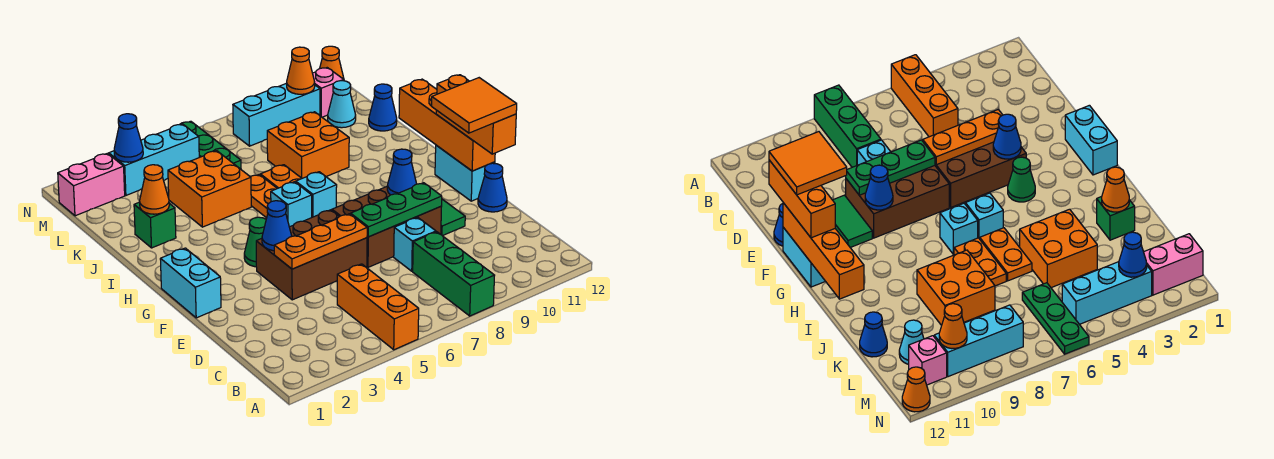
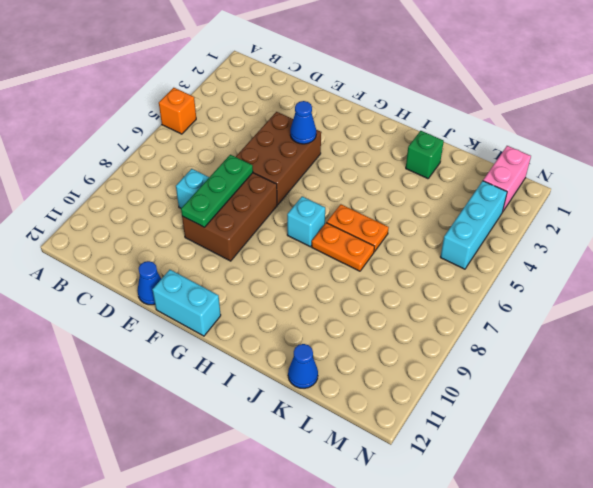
orange brick A5 level 1 -> orange brick A5:C5 level 1
none -> green brick A8:C8 level 1
none -> green tile E10:F10 level 1
none -> cyan brick F1:G1 level 1
none -> green cone G4 level 1

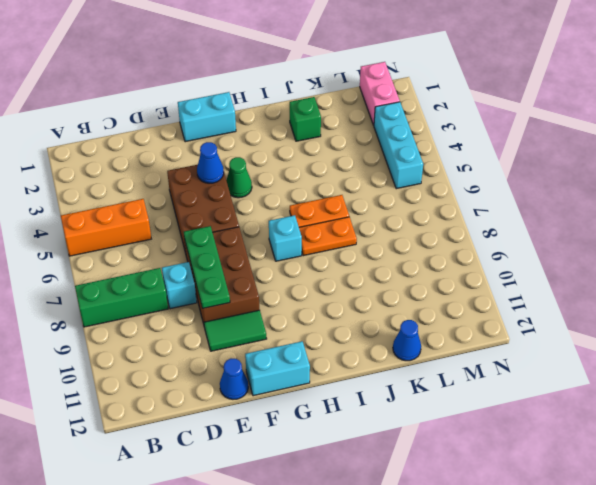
none -> cyan brick H6 level 1
none -> orange brick J4:K5 level 1
none -> orange brick J8:K9 level 1
none -> green plate L6:N6 level 1

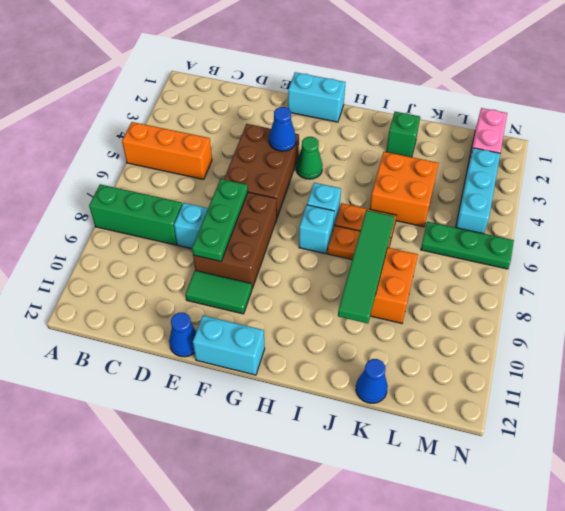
green tile J7:J10 level 2 -> none
none -> cyan cone L11 level 1
none -> cyan brick M8:M10 level 1
none -> pink brick M11 level 1
none -> orange cone N12 level 1

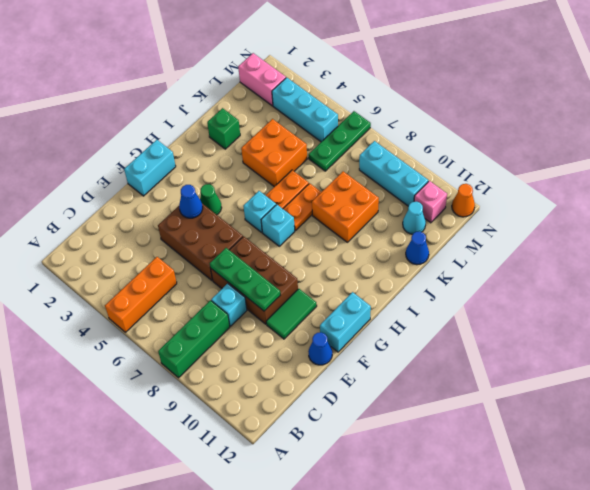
none -> orange plate E4:E6 level 2
none -> blue cone F9 level 2
none -> orange brick F12:I12 level 2
none -> orange cone J2 level 2

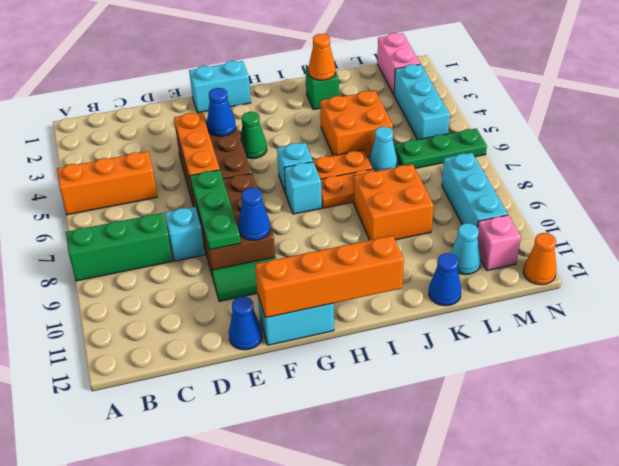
cyan cone K6 level 1 -> none
none -> blue cone M3 level 2
none -> orange cone M10 level 2
none -> orange brick E12:G12 level 3
none -> orange tile E11:F12 level 4

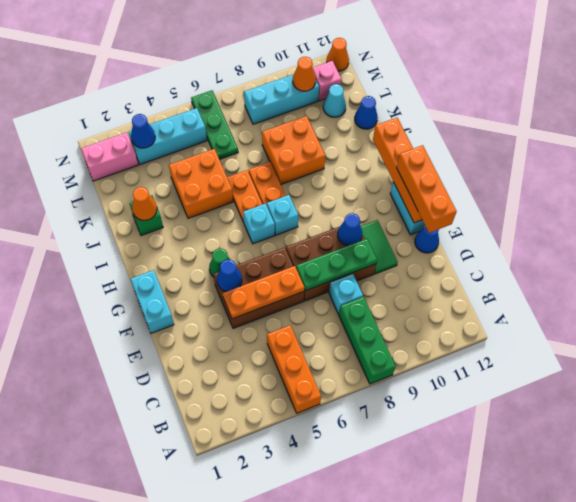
none -> orange tile E11:F12 level 4

